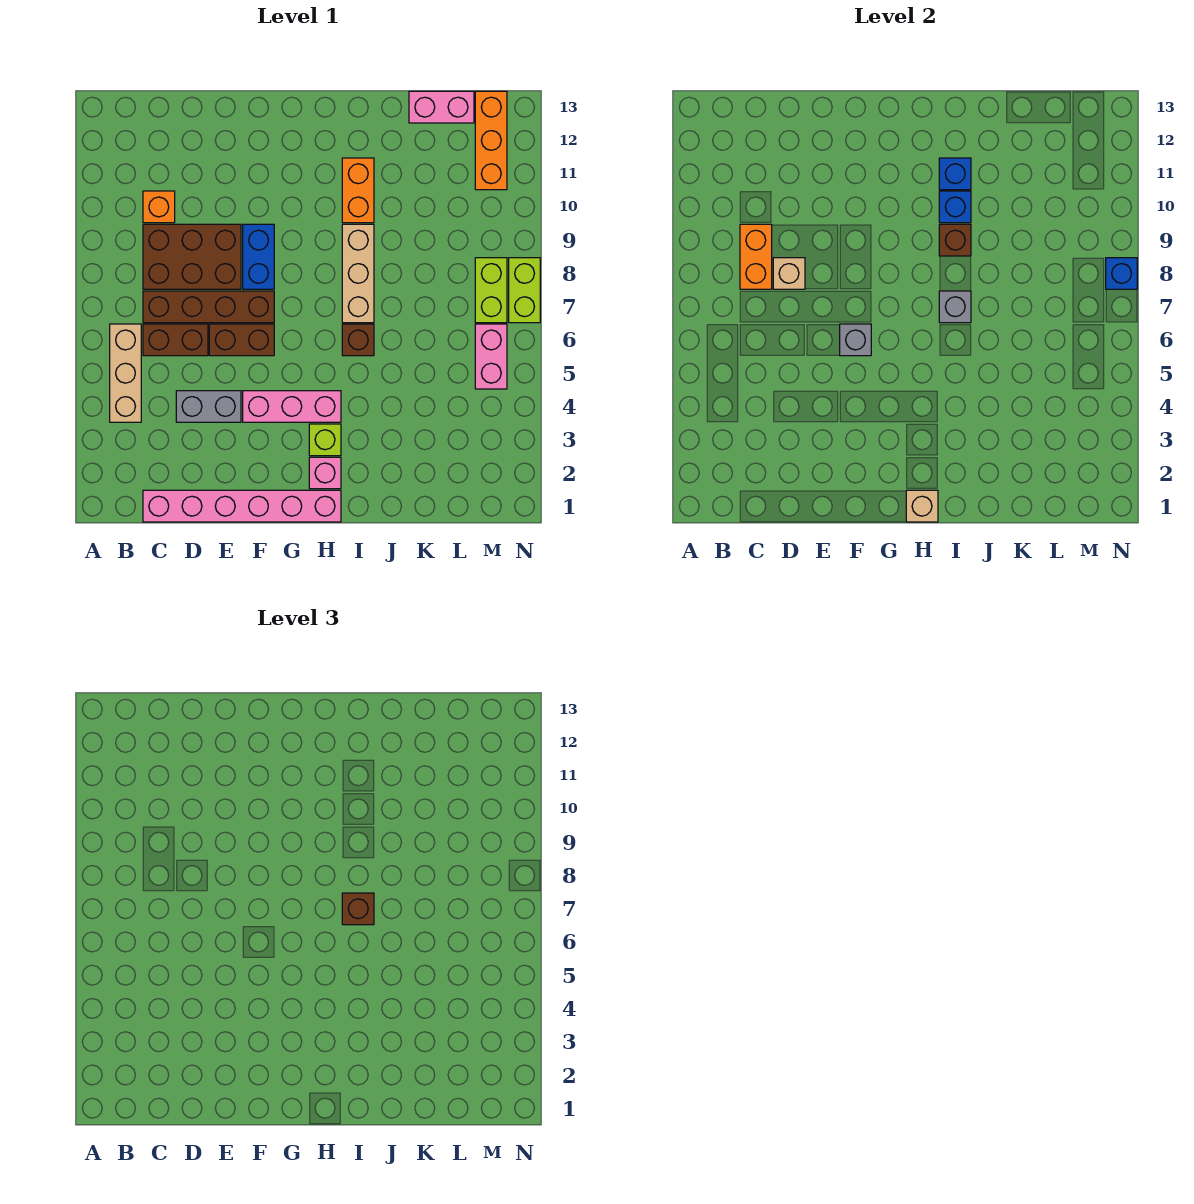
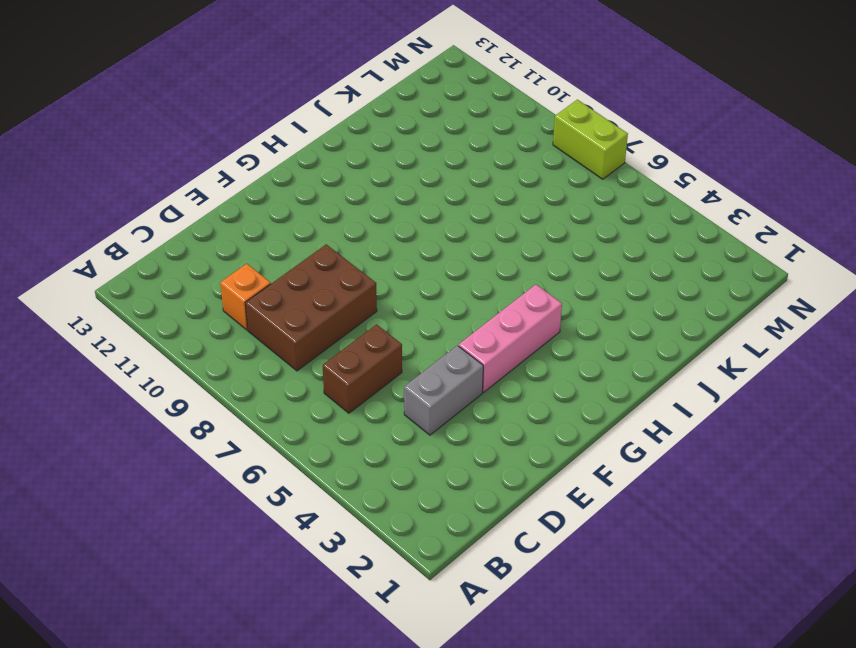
none -> tan brick B4:B6 level 1
none -> pink brick C1:H1 level 1
none -> brown brick C7:F7 level 1
none -> brown brick E6:F6 level 1

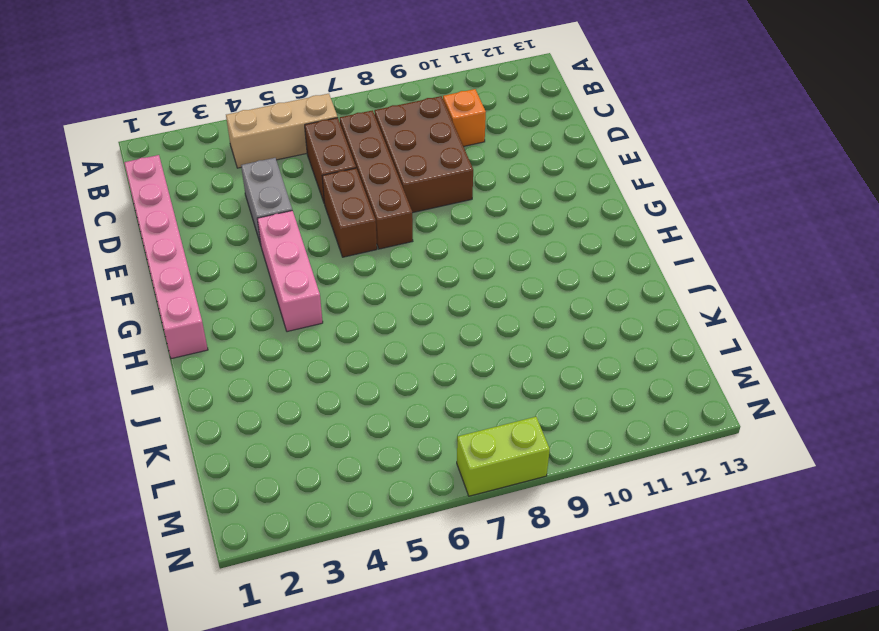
none -> blue brick F8:F9 level 1
none -> pink brick H2 level 1
none -> lime brick H3 level 1
none -> brown brick I6 level 1

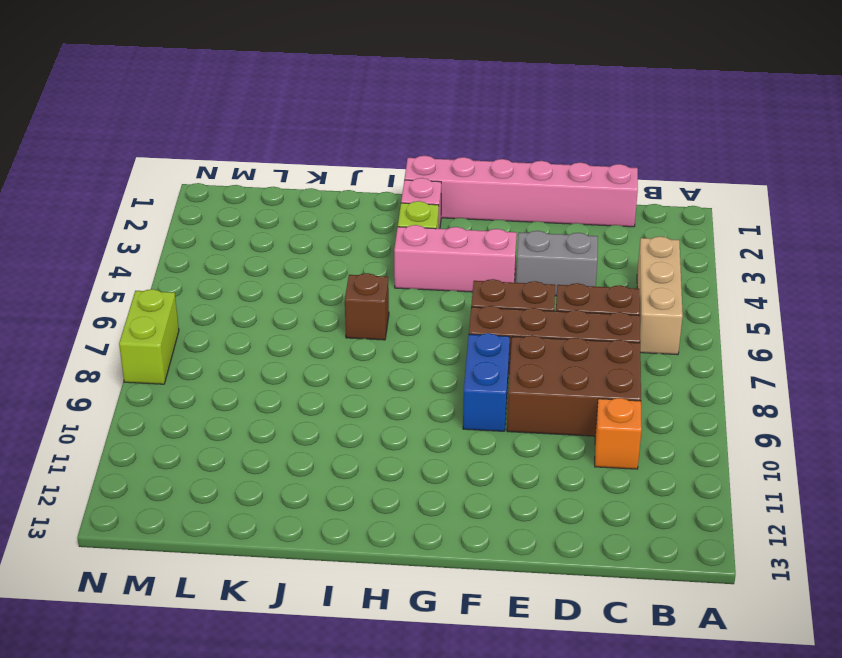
none -> tan brick I7:I9 level 1
none -> orange brick I10:I11 level 1
none -> pink brick K13:L13 level 1
none -> pink brick M5:M6 level 1

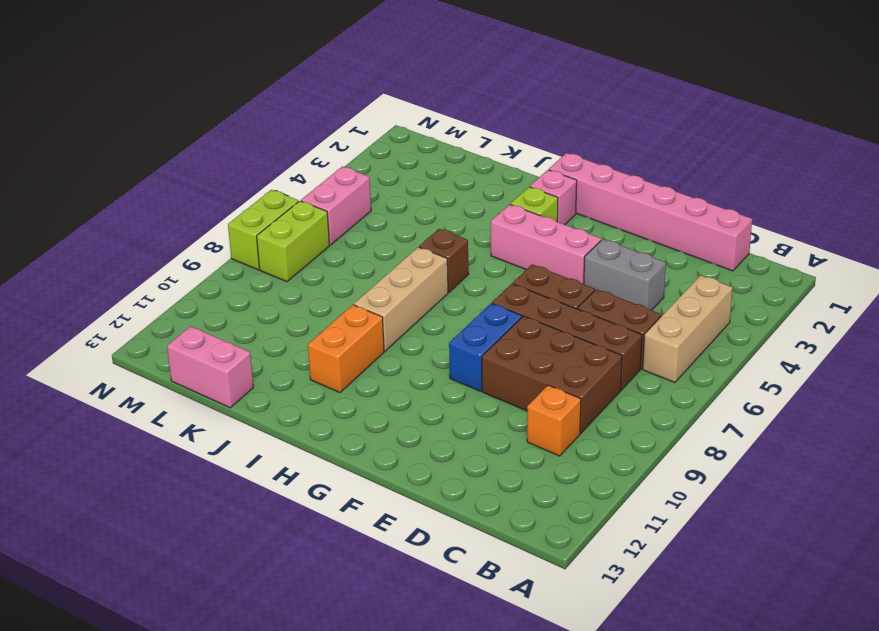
none -> orange brick M11:M13 level 1
none -> orange brick C8:C9 level 2
none -> tan brick D8 level 2
none -> grey brick F6 level 2

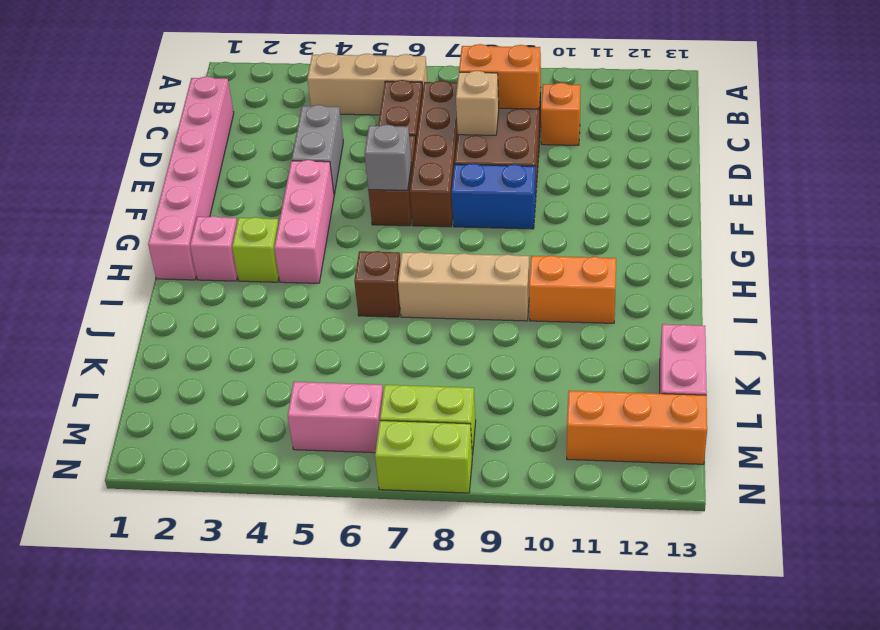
none -> tan brick H1 level 2
none -> grey brick I7 level 2
none -> brown brick I9 level 2
none -> blue brick I10 level 2

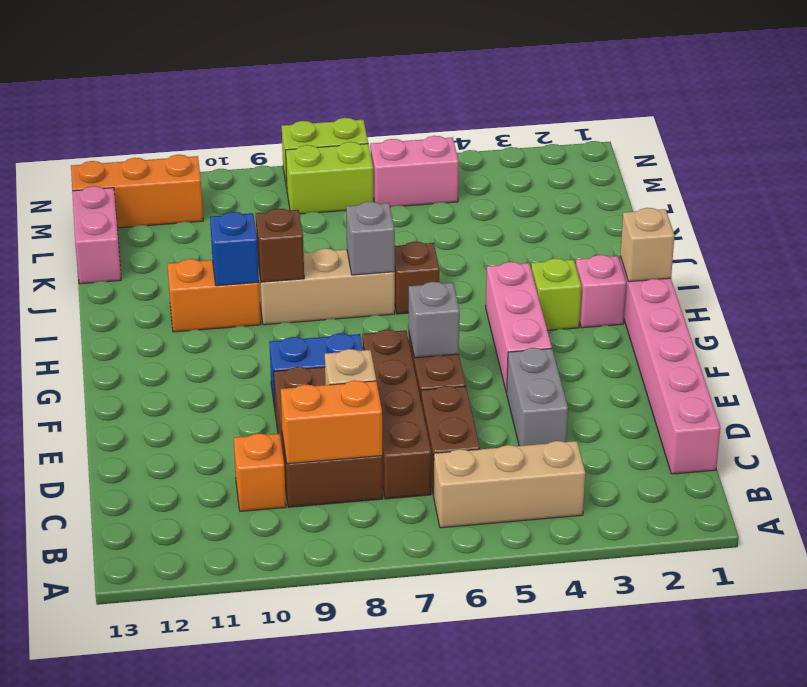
none -> blue brick I11 level 2
none -> blue brick N8 level 2
none -> brown brick I7 level 3

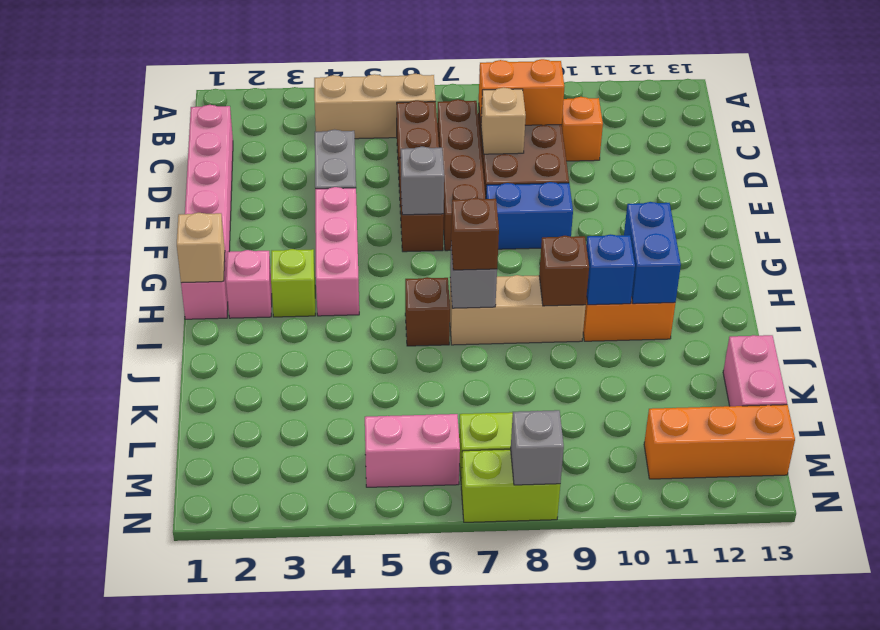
blue brick H11:I11 level 2 -> blue brick I11 level 2
grey brick N8 level 2 -> blue brick N8 level 2

